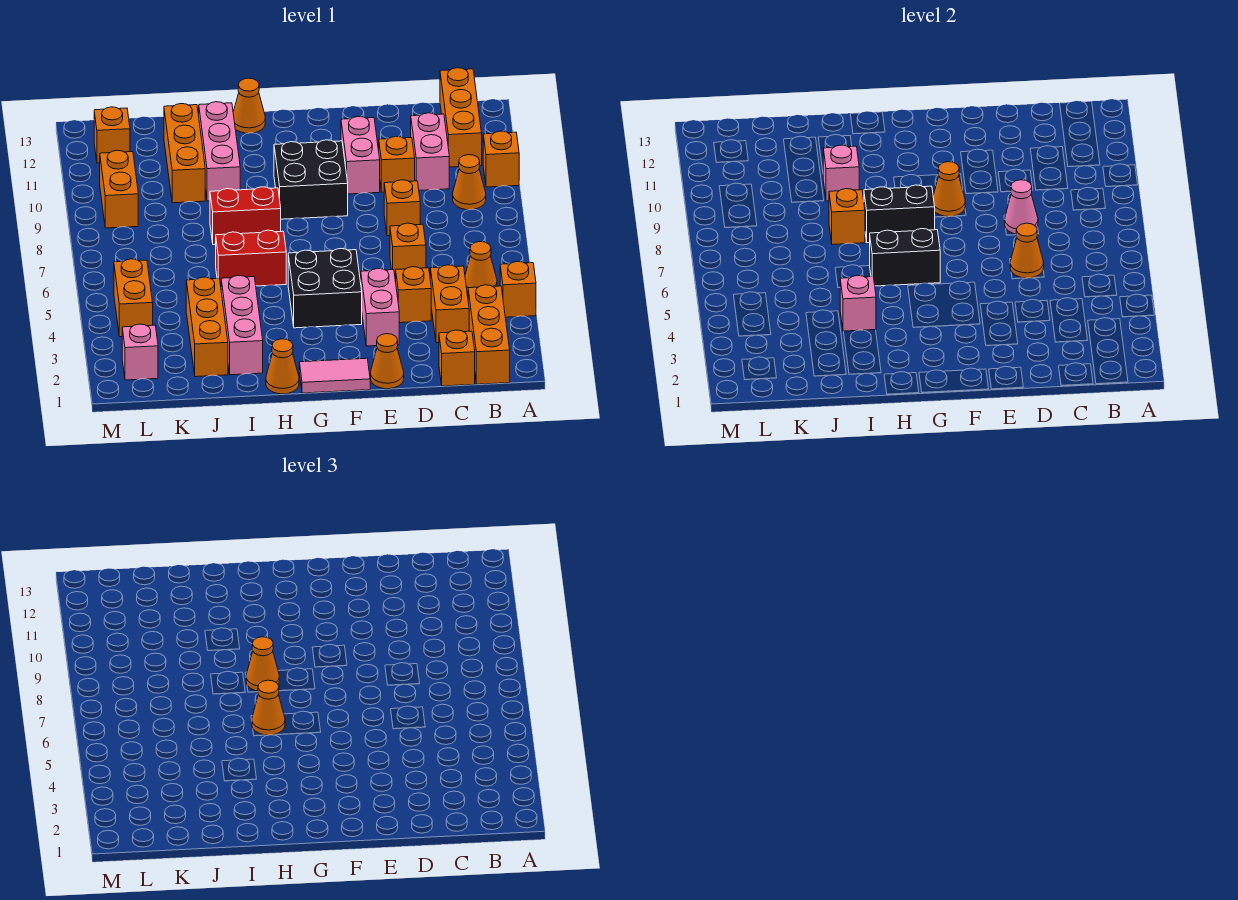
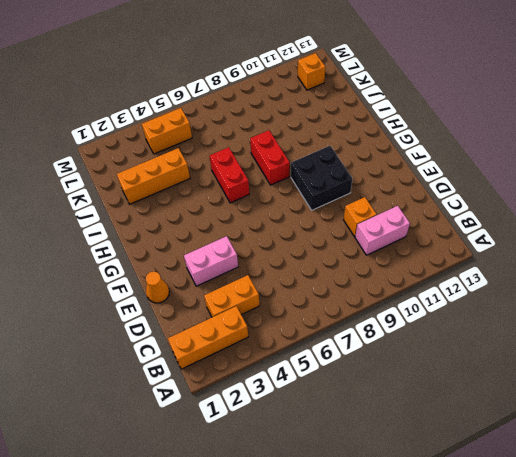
none -> orange brick A4 level 1
none -> orange brick A10 level 1
none -> orange cone B5 level 1
none -> orange cone B9 level 1

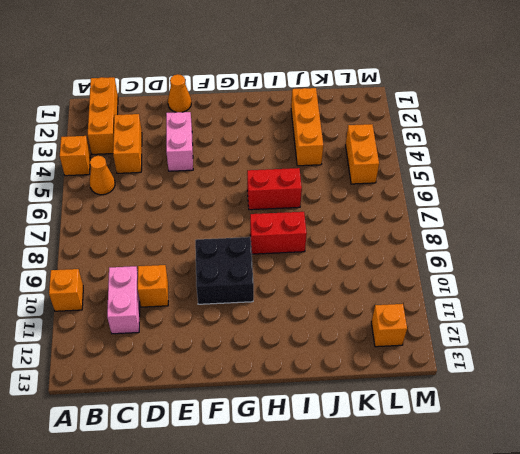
none -> orange cone B9 level 1
none -> orange brick B11:B13 level 1
none -> orange brick C1 level 1
none -> orange brick D4 level 1

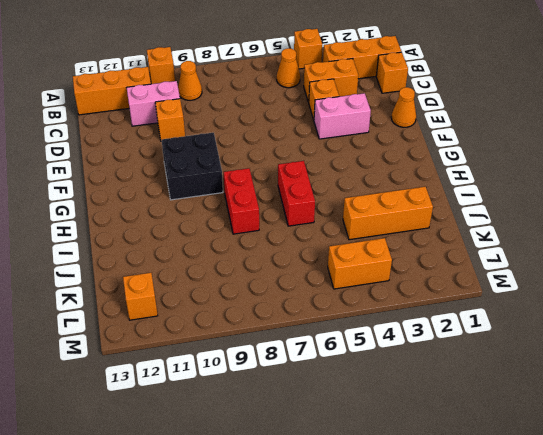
none -> orange brick D6 level 1
none -> orange brick D8 level 1
none -> pink brick E10:E11 level 1
none -> pink tile F1:G1 level 1

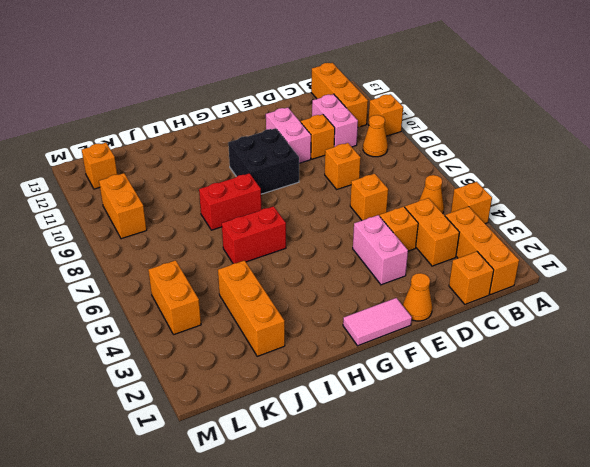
none -> black brick F4:G5 level 1
none -> orange cone H1 level 1
none -> orange cone H13 level 1
none -> pink brick I2:I4 level 1

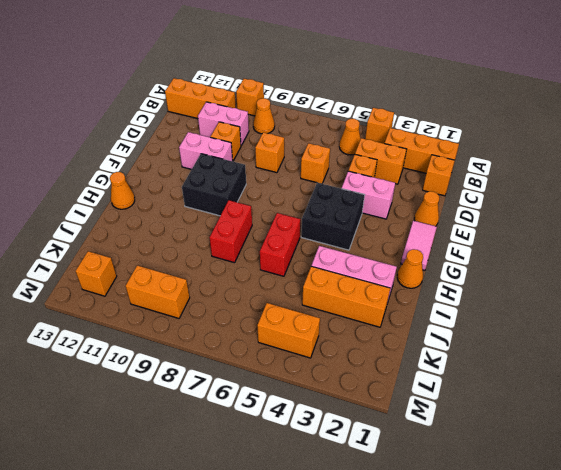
none -> pink brick I10:I12 level 1
none -> orange brick J10:J12 level 1
none -> pink brick L2 level 1
none -> orange cone D6 level 2

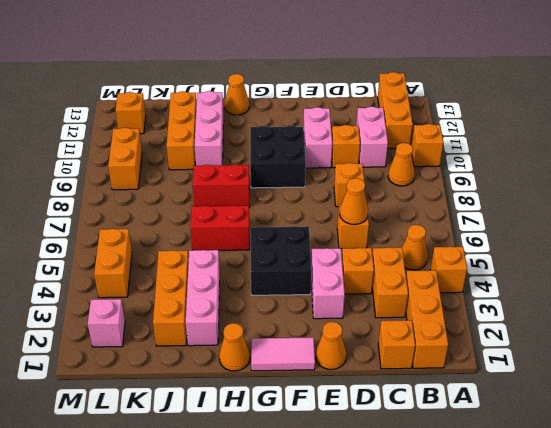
none -> pink cone D8 level 2
none -> orange cone F9 level 2
none -> black brick G6:H6 level 2
none -> black brick G8:H8 level 2

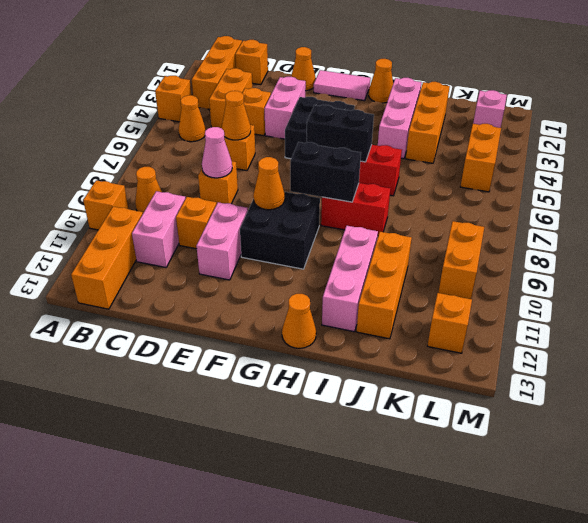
none -> pink brick I4 level 2
none -> orange brick I8 level 2
none -> pink brick I10 level 2
none -> orange cone H6 level 3

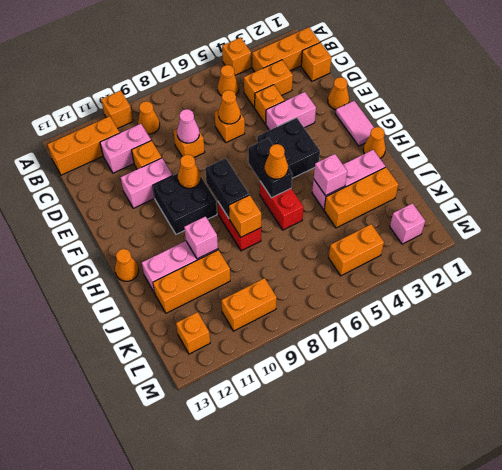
none -> orange cone H8 level 3

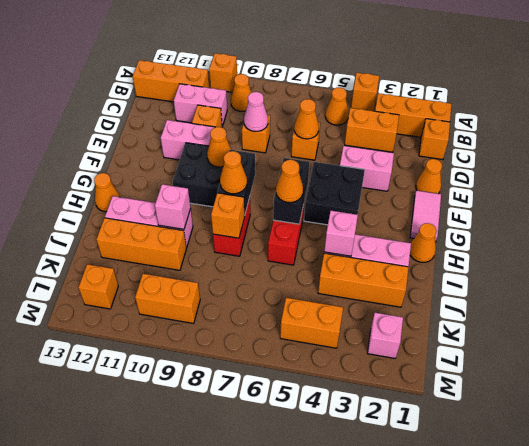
none -> orange brick D4 level 1

